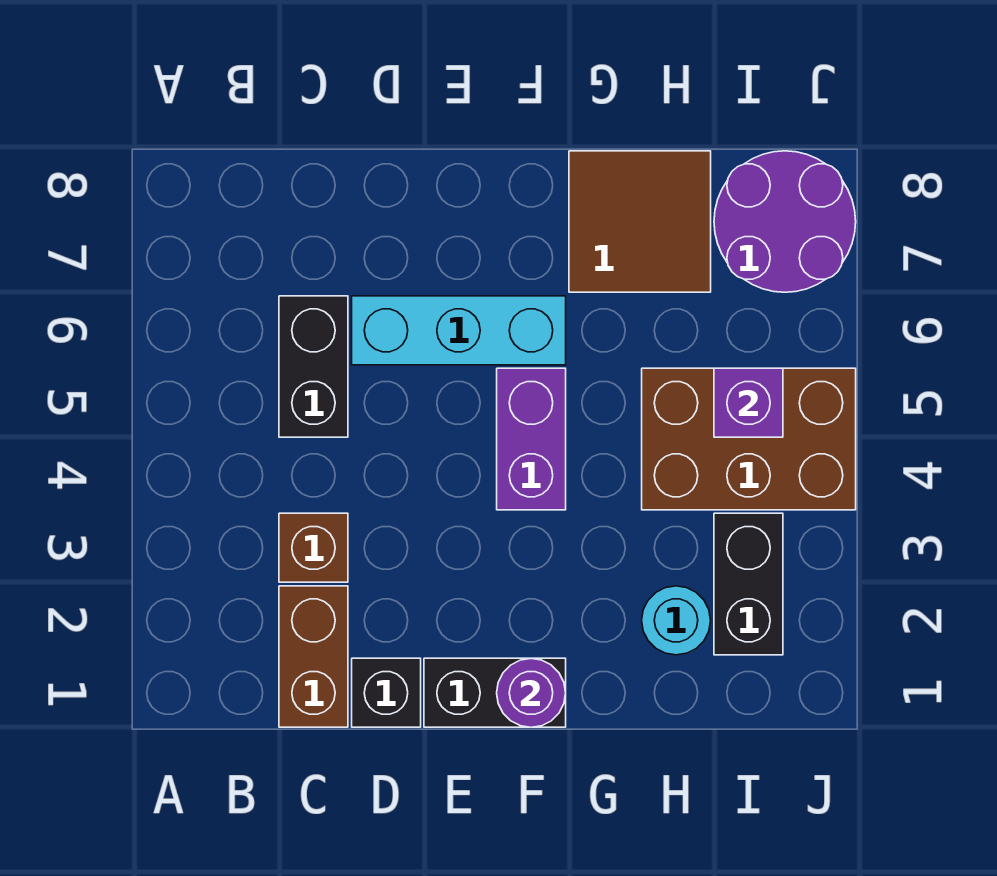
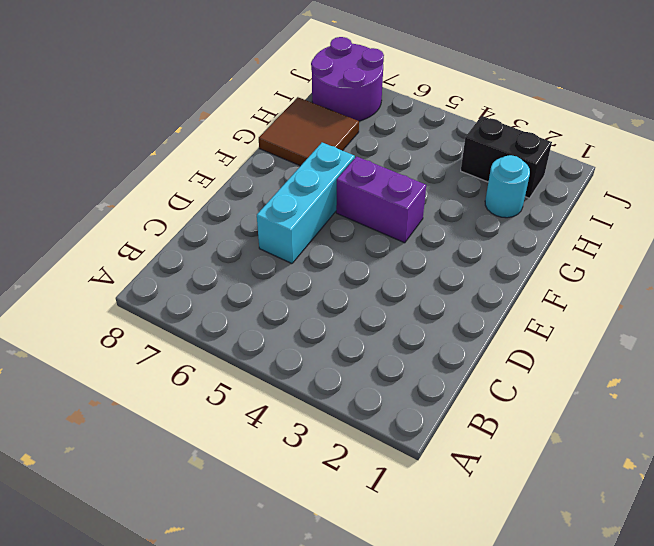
none -> brown brick C1:C2 level 1
none -> brown brick C3 level 1
none -> black brick C5:C6 level 1

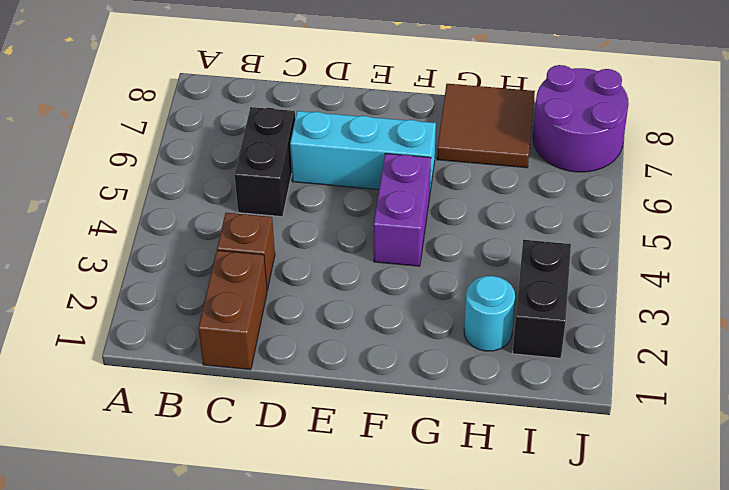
none -> black brick D1 level 1
none -> black brick E1:F1 level 1
none -> brown brick H4:J5 level 1

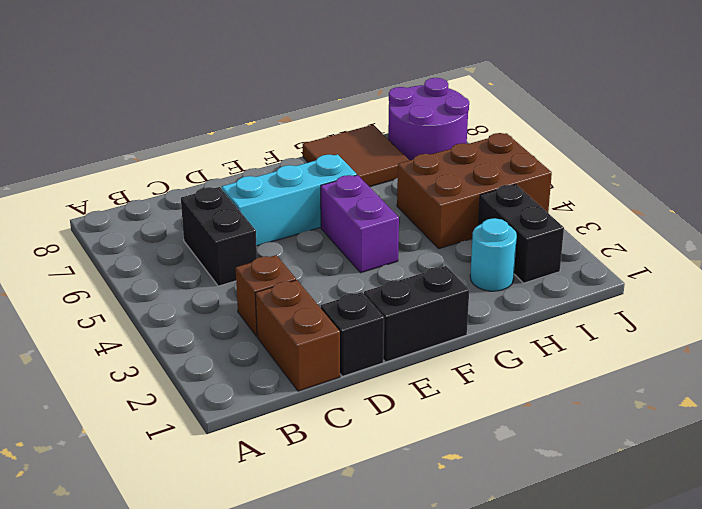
none -> purple round brick F1 level 2
none -> purple brick I5 level 2

